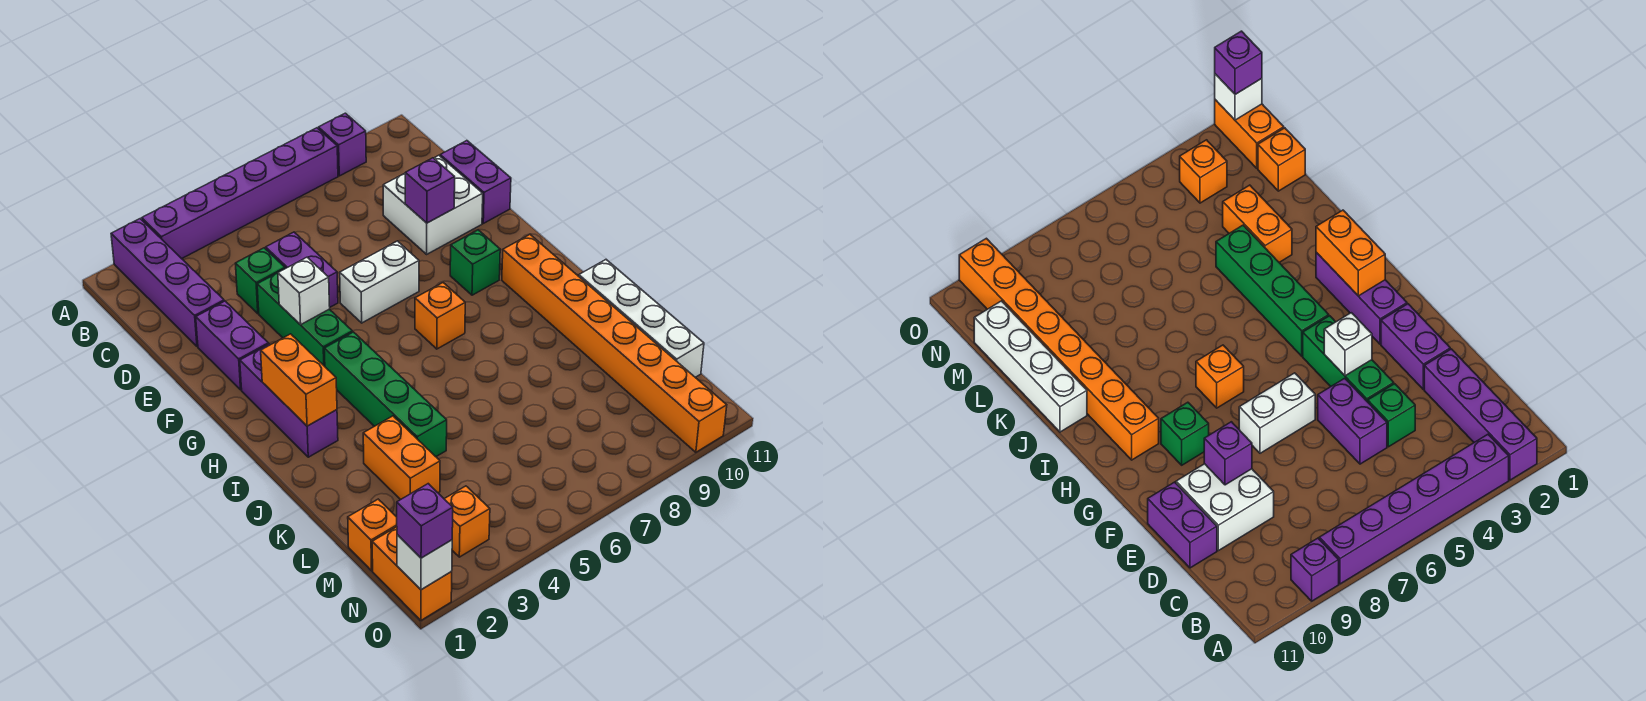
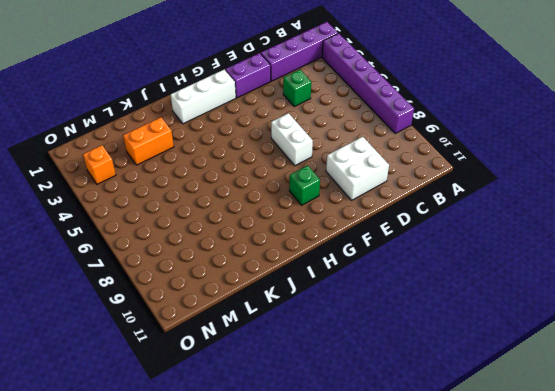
white brick G2:I2 level 1 -> purple brick G2:I2 level 1
none -> purple brick A9 level 1
none -> purple brick D5:E5 level 1
none -> purple brick D11:E11 level 1

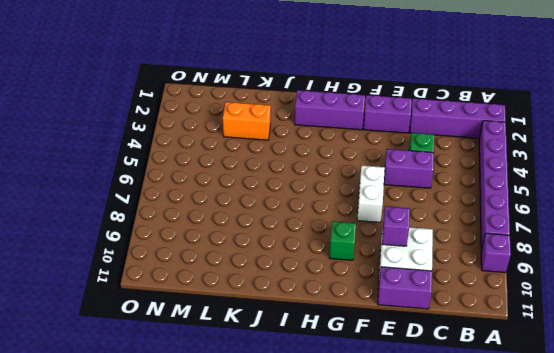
none -> green brick E4:G4 level 1
none -> green brick H4:K4 level 1
none -> orange brick H7 level 1

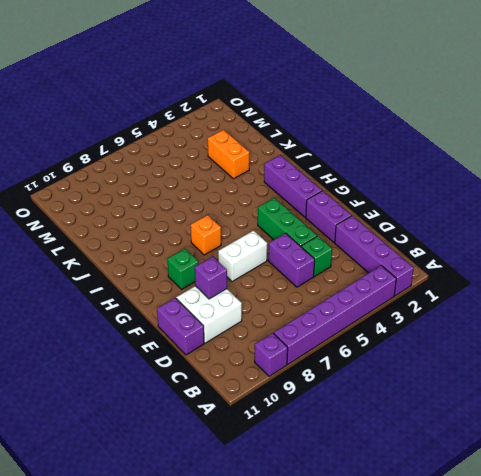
none -> green brick H4:K4 level 1
none -> orange brick H10:O10 level 1
none -> white brick J11:M11 level 1

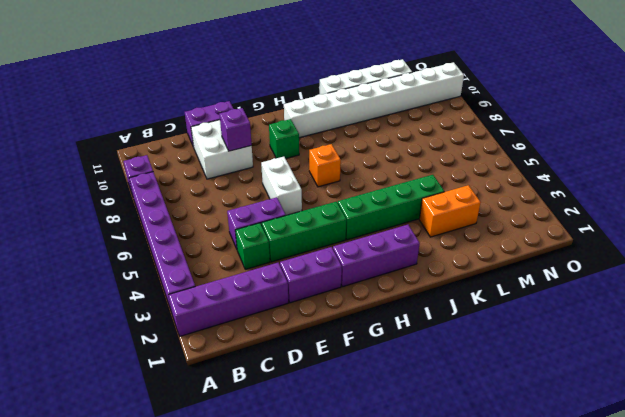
white brick H10:O10 level 1 -> orange brick H10:O10 level 1
none -> orange brick M1 level 1
none -> orange brick N1:O1 level 1
none -> orange brick N3 level 1

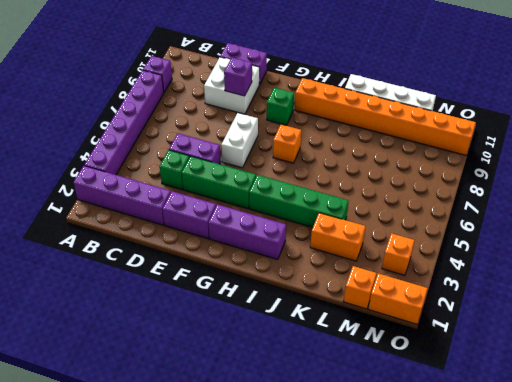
none -> white brick F4 level 2
none -> orange brick H2:I2 level 2
none -> white brick O1 level 2

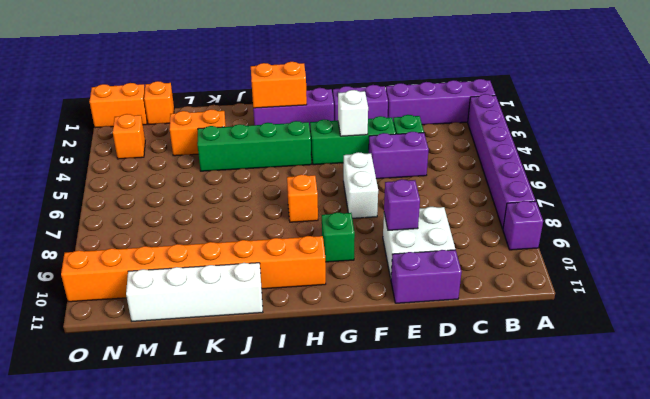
none -> white brick O1 level 2
none -> purple brick O1 level 3

